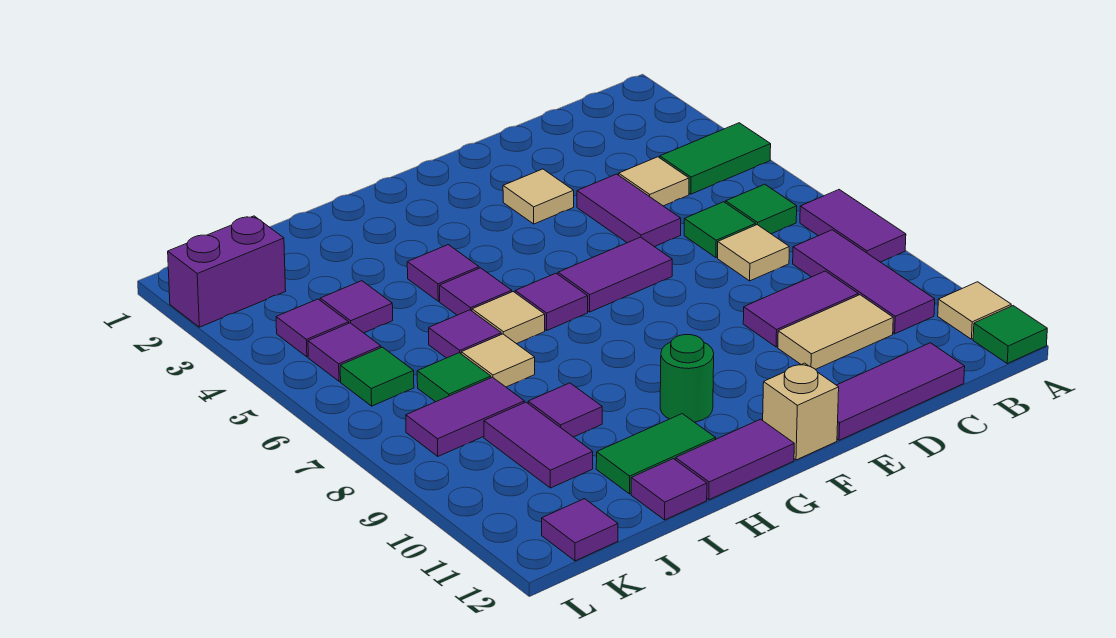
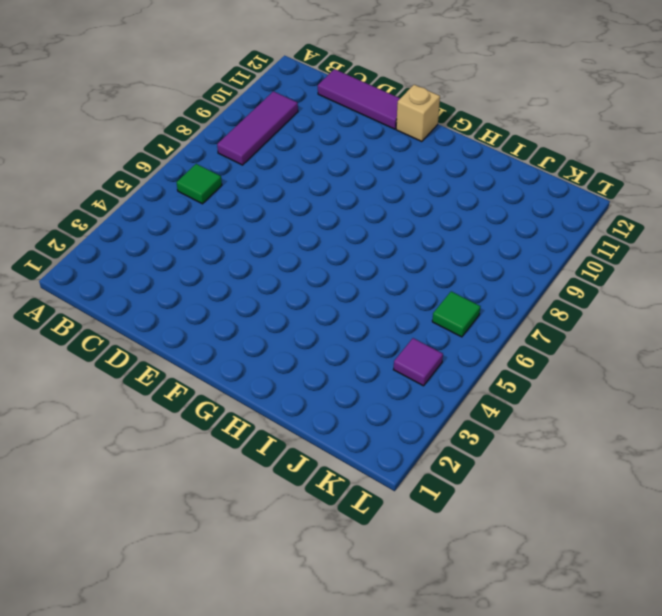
none -> green tile A4:B4 level 1
none -> purple tile A7:A8 level 1
none -> tan tile A11 level 1
none -> green tile A12 level 1

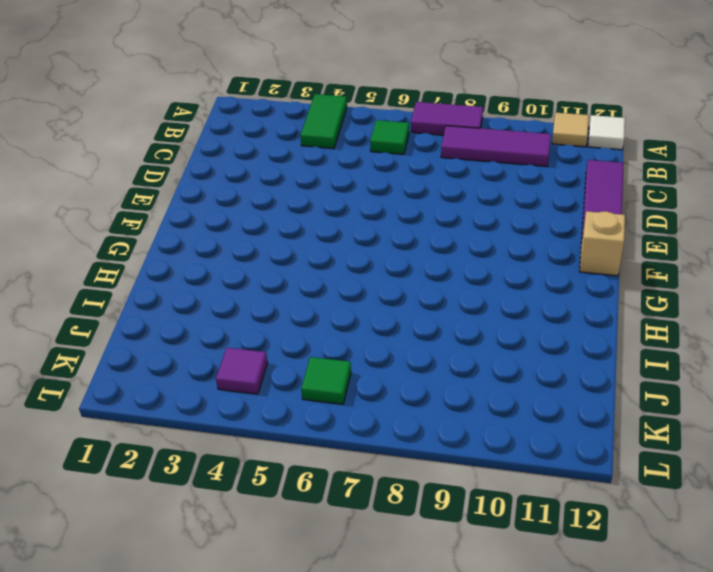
white tile A12 level 1 -> green tile A12 level 1
none -> tan tile C4 level 1
none -> green tile C6 level 1
none -> tan tile C7 level 1
none -> purple tile C9:D9 level 1

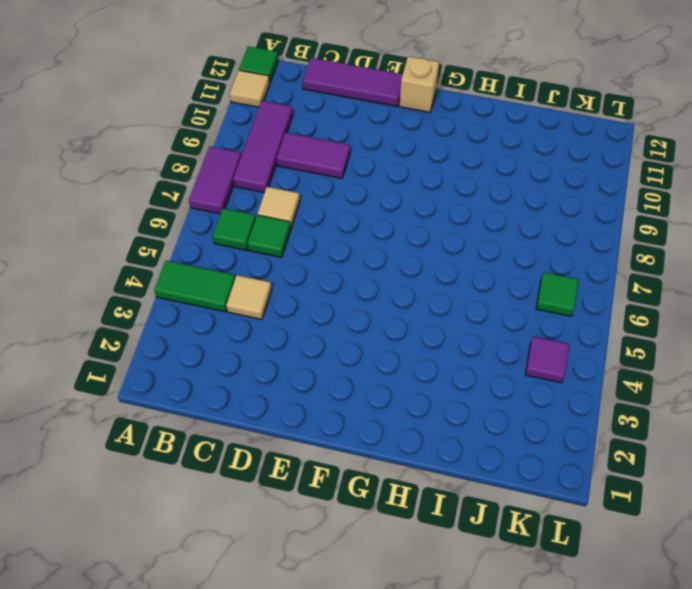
none -> tan tile C10:D10 level 1
none -> purple tile D4:D5 level 1
none -> tan tile E3 level 1
none -> purple tile E6:F6 level 1

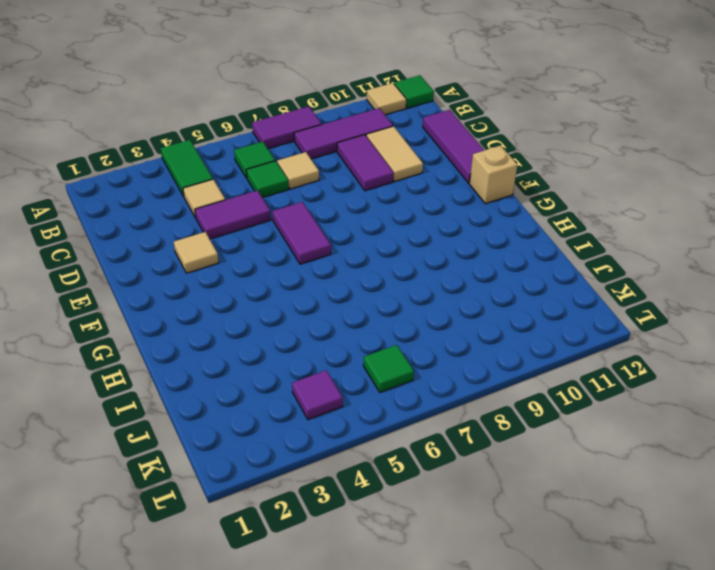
none -> purple tile G6 level 1
none -> green round brick G10 level 1
none -> purple tile G12:H12 level 1
none -> purple tile H4 level 1

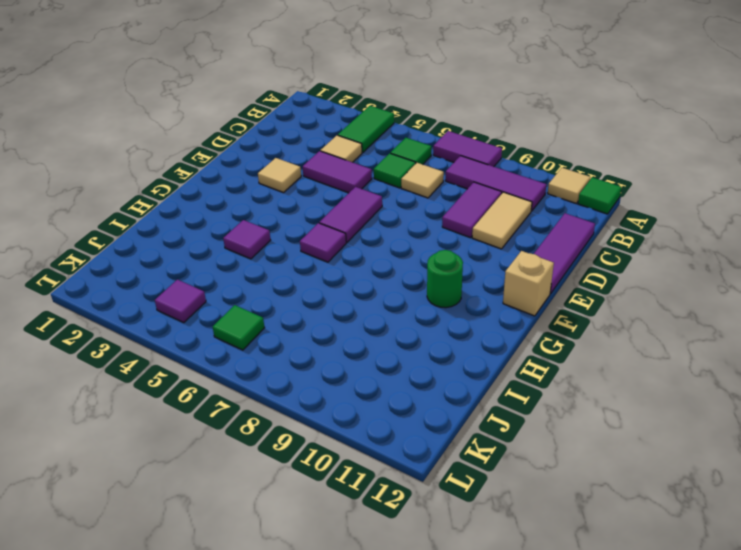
none -> purple tile G12:H12 level 1
none -> purple tile H5 level 1
none -> tan tile H6 level 1
none -> green tile H11:I11 level 1

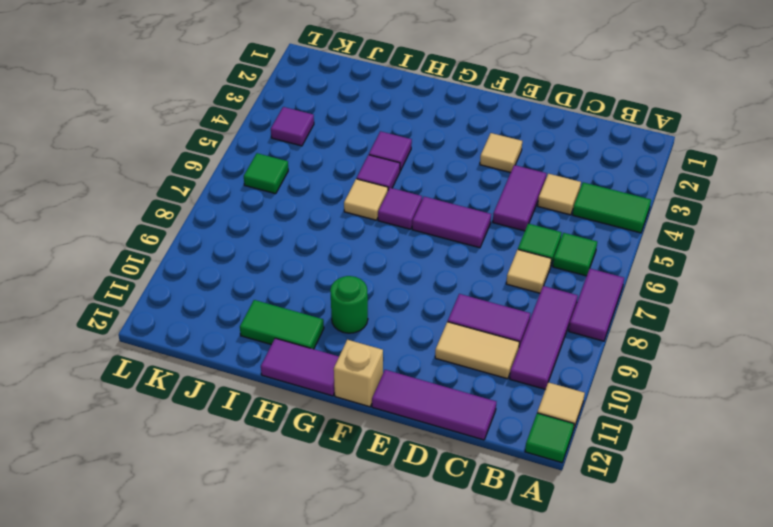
none -> purple tile I6 level 1
none -> tan tile I7 level 1
none -> purple tile I9 level 1
none -> purple tile I12 level 1

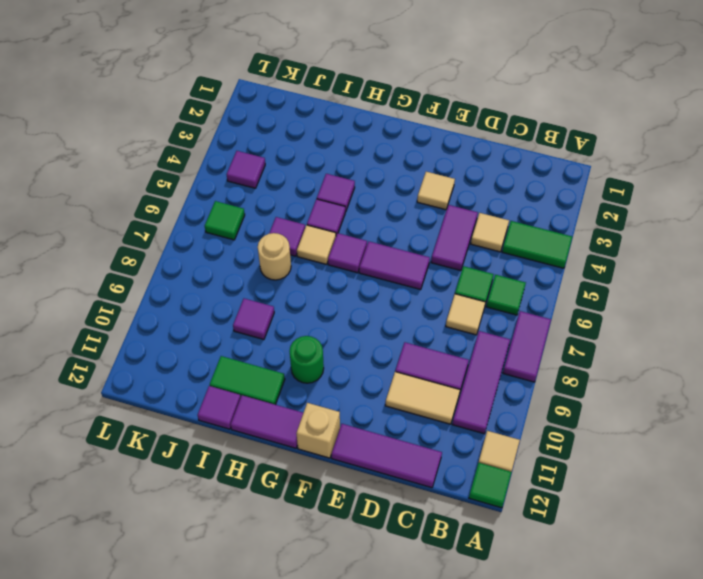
tan round brick I7 level 1 -> tan tile I7 level 1
none -> purple tile J4 level 1
none -> green tile J7 level 1
none -> purple tile J8:K8 level 1
none -> purple tile J9:J10 level 1

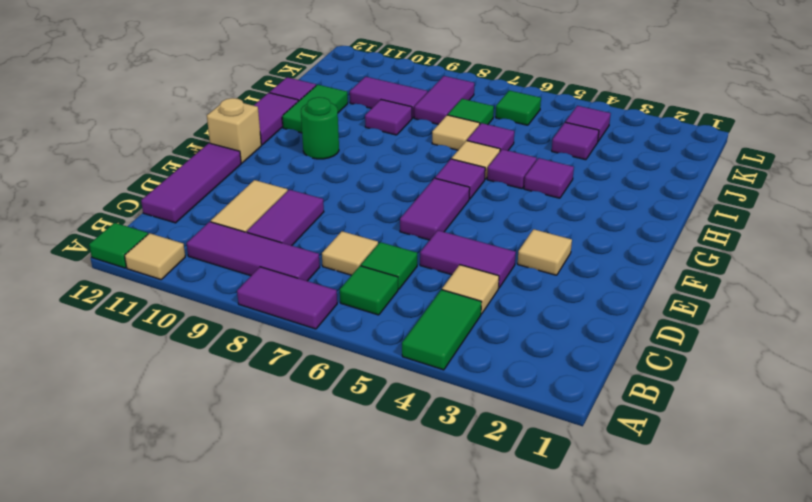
none -> purple brick K2:L2 level 1
none -> purple tile K5 level 1
none -> purple tile K12 level 1

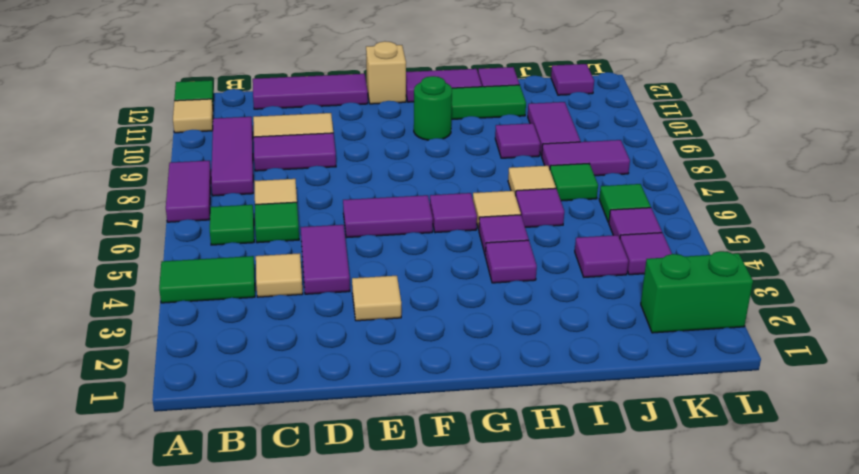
green brick K2:L2 level 1 -> purple brick K2:L2 level 1

